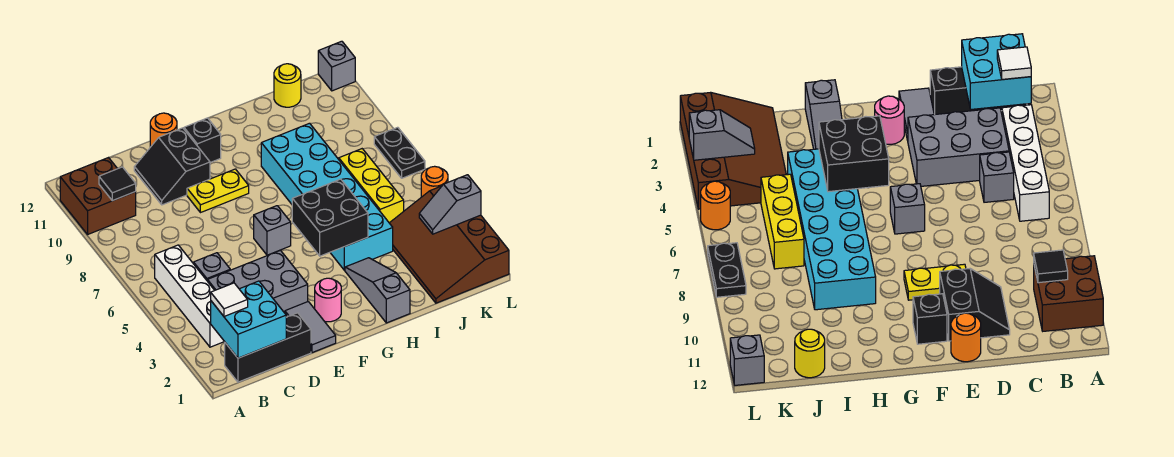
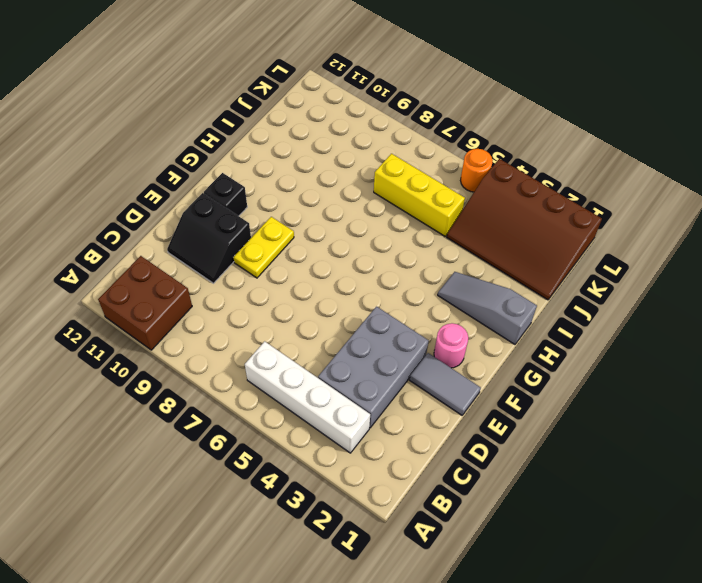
none -> black brick B1:D1 level 1
none -> grey brick C5 level 1
none -> orange round brick E12 level 1

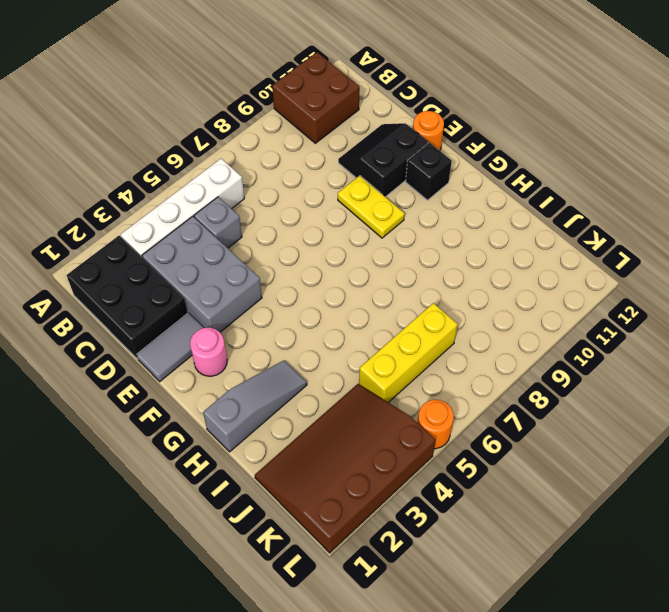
black brick B1:D2 level 1 -> black brick B1:D1 level 1
none -> grey brick F6 level 1
none -> cyan brick H4:I9 level 1
none -> yellow round brick J12 level 1

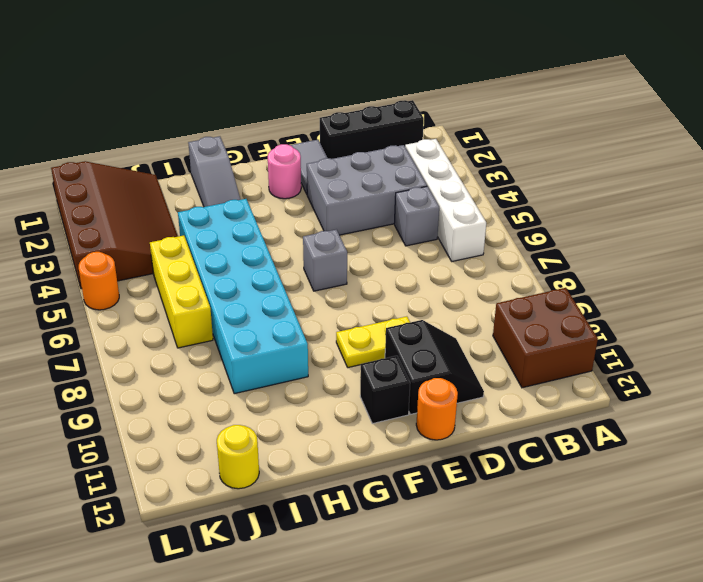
none -> black plate L7:L8 level 1
none -> grey brick L12 level 1
none -> cyan brick B1:C2 level 2

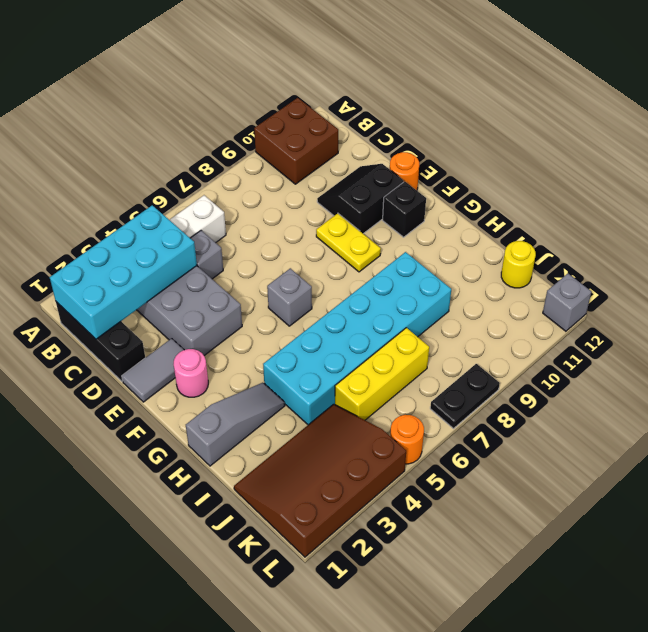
cyan brick B1:C4 level 2 -> cyan brick B1:C2 level 2
none -> black tile B10 level 2
none -> black brick G4:H5 level 2
none -> grey slope K3:L3 level 2 top L

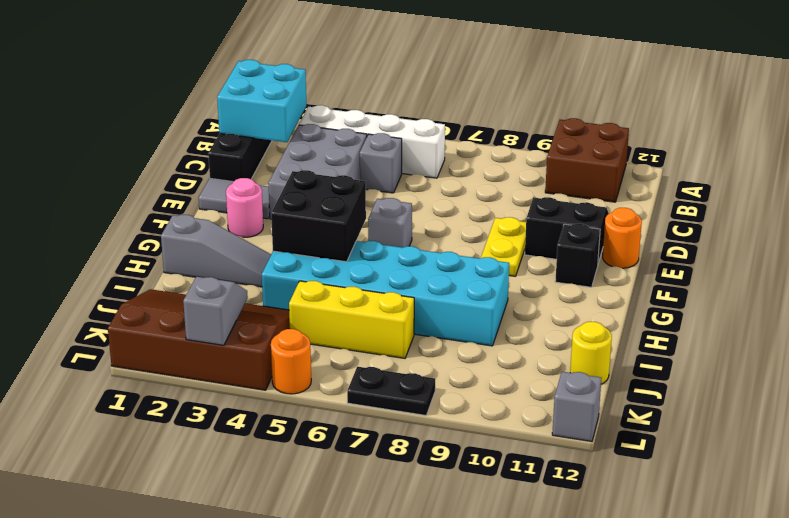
none -> black tile B10 level 2
none -> white tile B2 level 3

